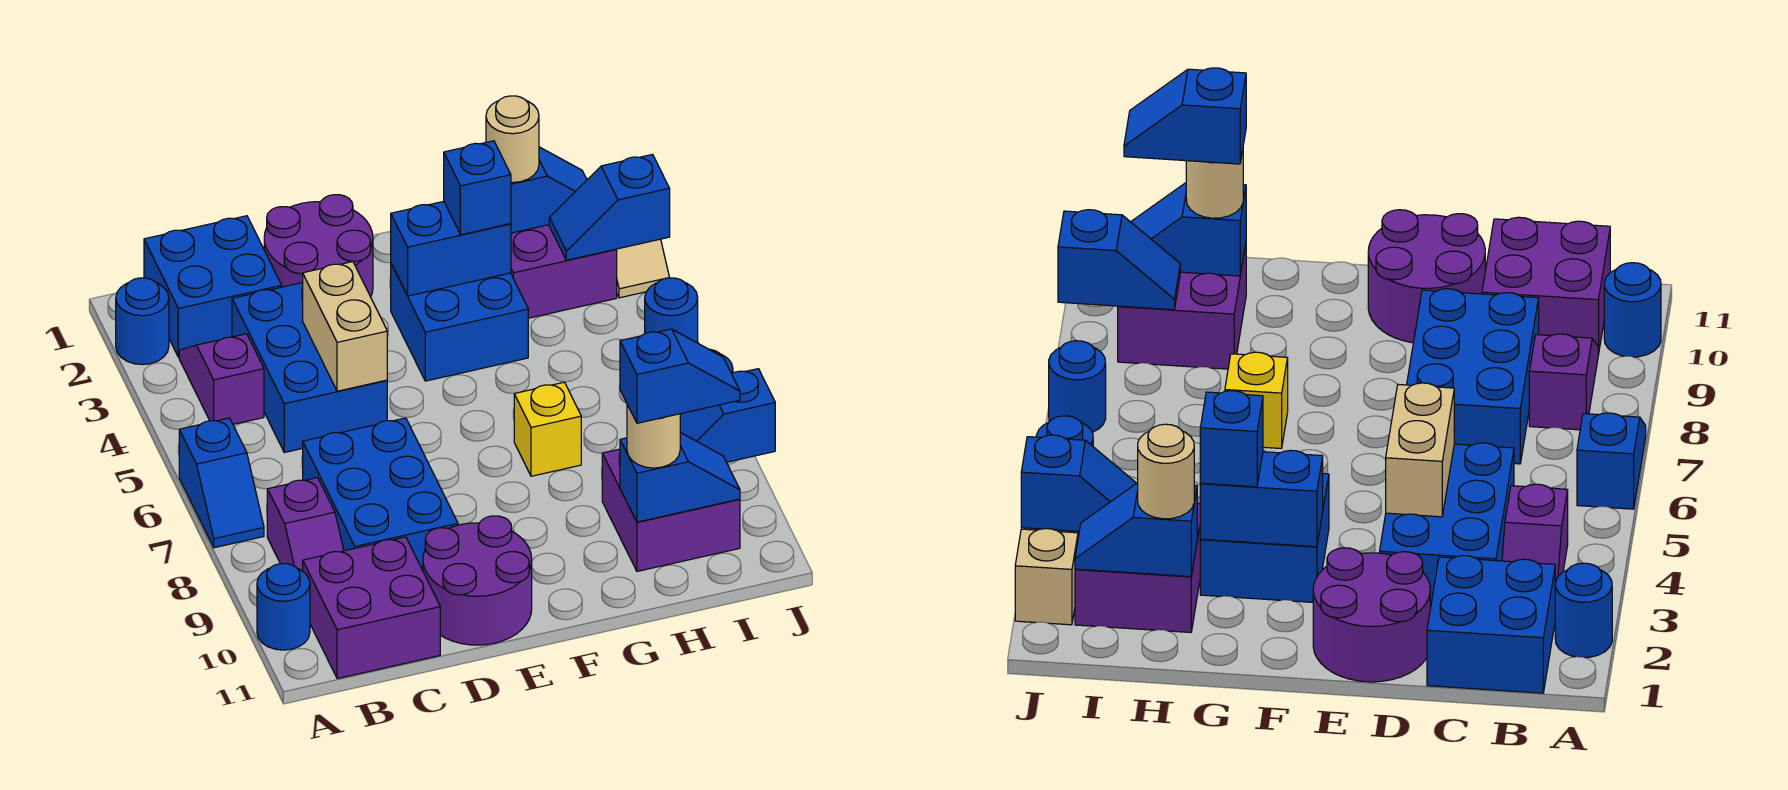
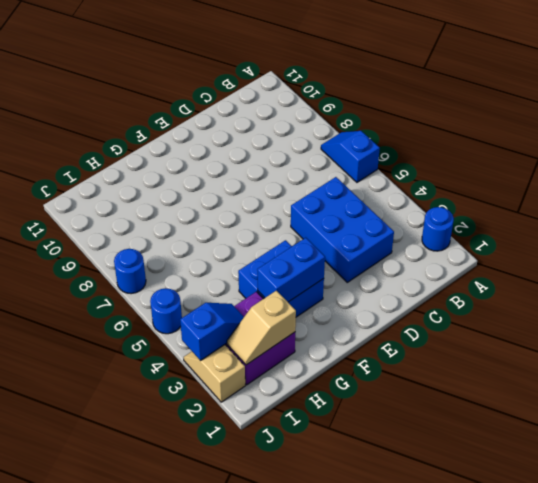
tan slope H2:I2 level 2 top H -> blue slope H2:I2 level 2 top H
none -> blue round brick A10 level 1
none -> blue brick B1:C2 level 1
none -> purple slope B3:B4 level 1 top 4

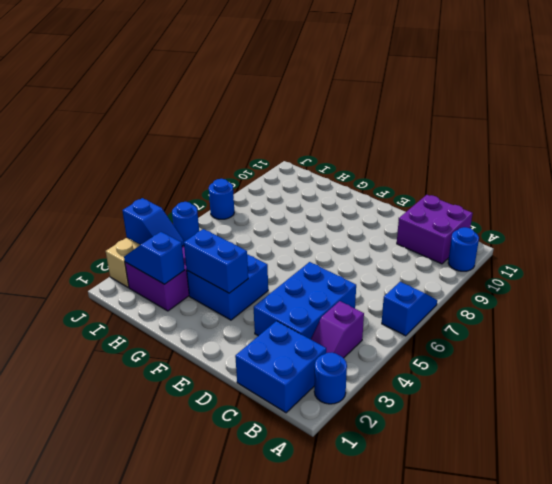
none -> purple slope B8:B9 level 1 top 8
none -> blue brick C7:D9 level 1
none -> purple round brick D1:E2 level 1

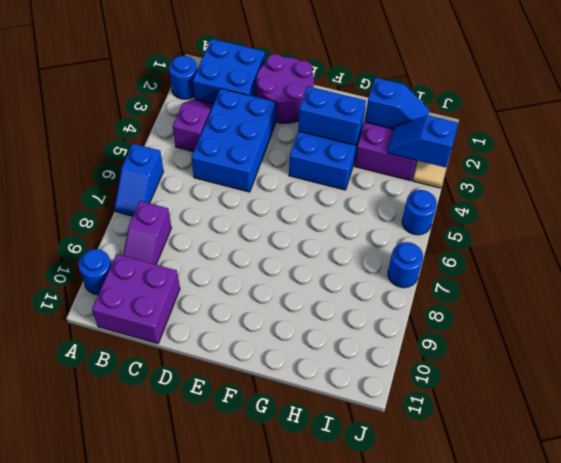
none -> blue brick C7:D9 level 1
none -> purple round brick D10:E11 level 1
none -> yellow brick G7 level 1

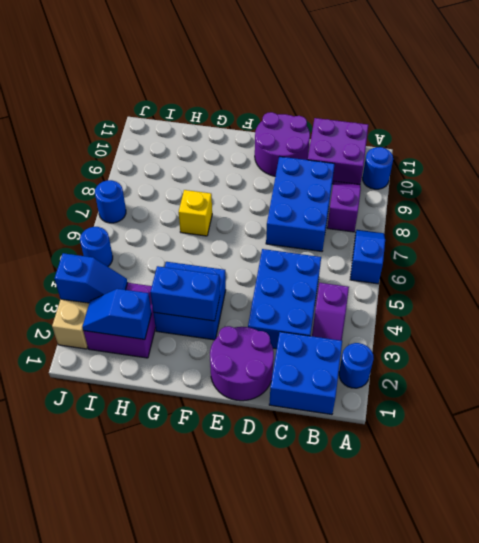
none -> purple brick H9:I10 level 1
none -> tan brick D4:D5 level 2
none -> blue slope H10:I10 level 2 top H

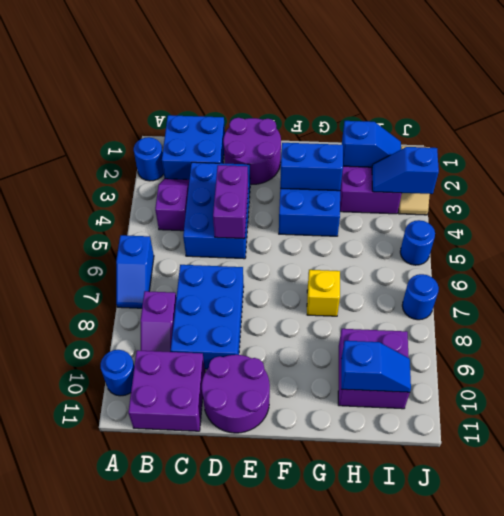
purple brick D4:D5 level 2 -> tan brick D4:D5 level 2
none -> blue slope I9:J9 level 2 top J
none -> blue brick G3 level 3
none -> tan round brick H2 level 3

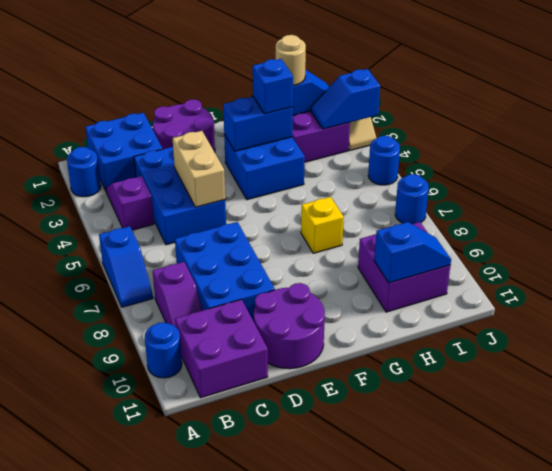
none -> blue slope I9:J9 level 2 top J
none -> tan round brick H10 level 3
none -> blue slope H10:I10 level 4 top H

